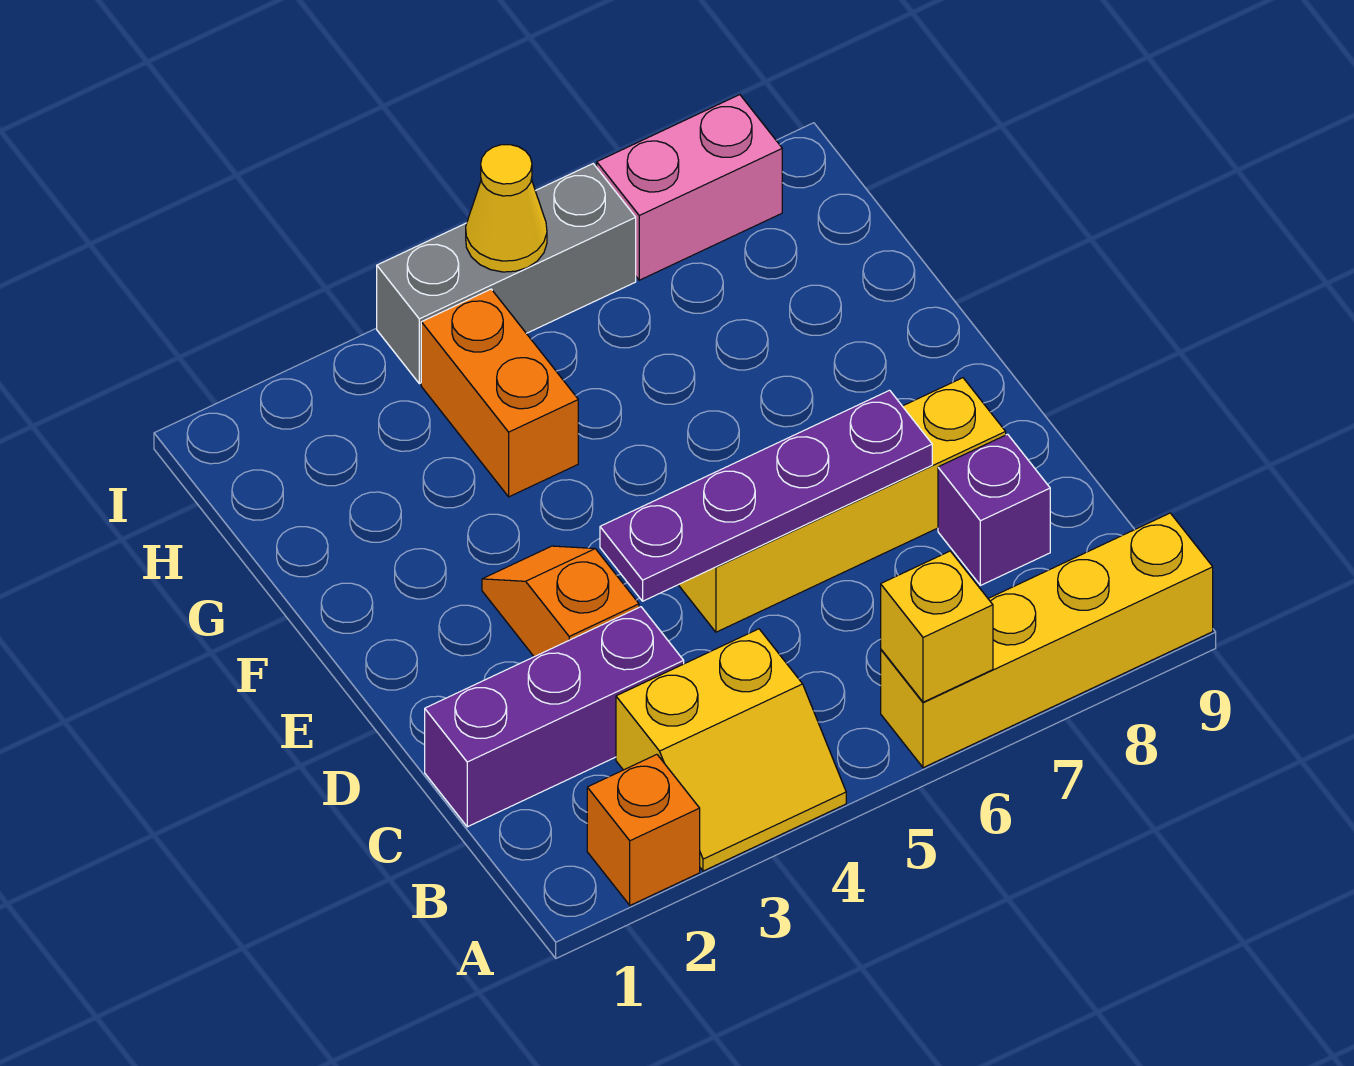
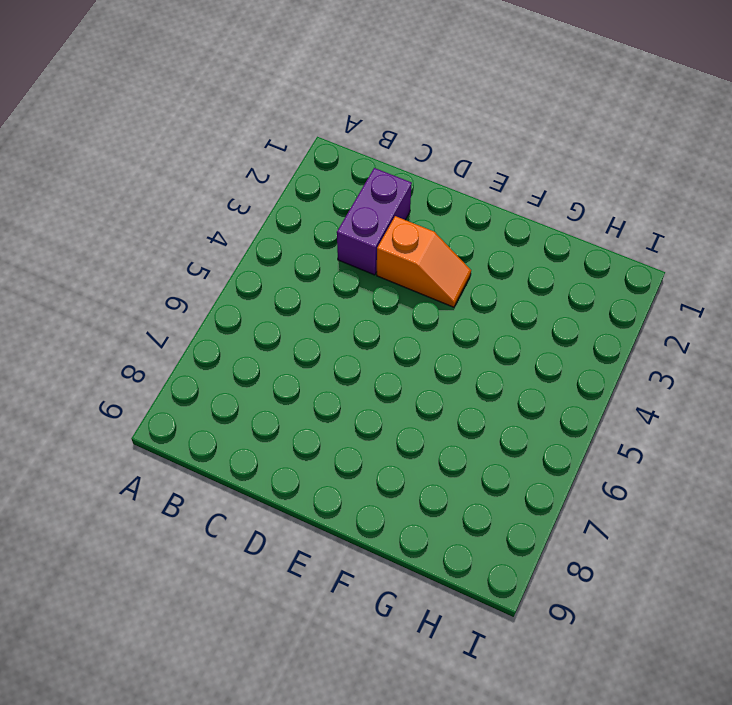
purple brick C2:C3 level 1 -> purple brick C1:C3 level 1
none -> orange brick A2 level 1
none -> yellow slope A3:B4 level 1 top B
none -> yellow brick A6:A9 level 1

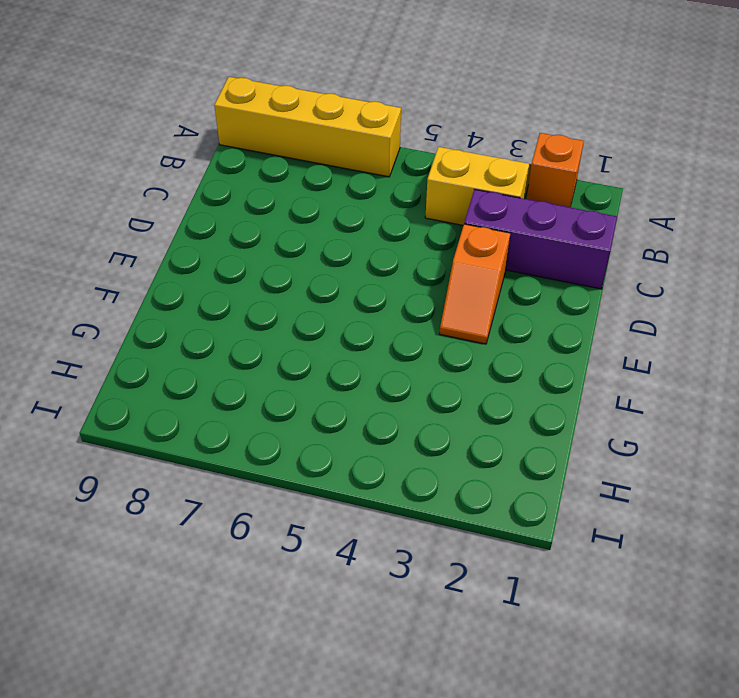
none -> purple brick C8 level 1
none -> yellow brick D5:D8 level 1
none -> orange brick G4:H4 level 1

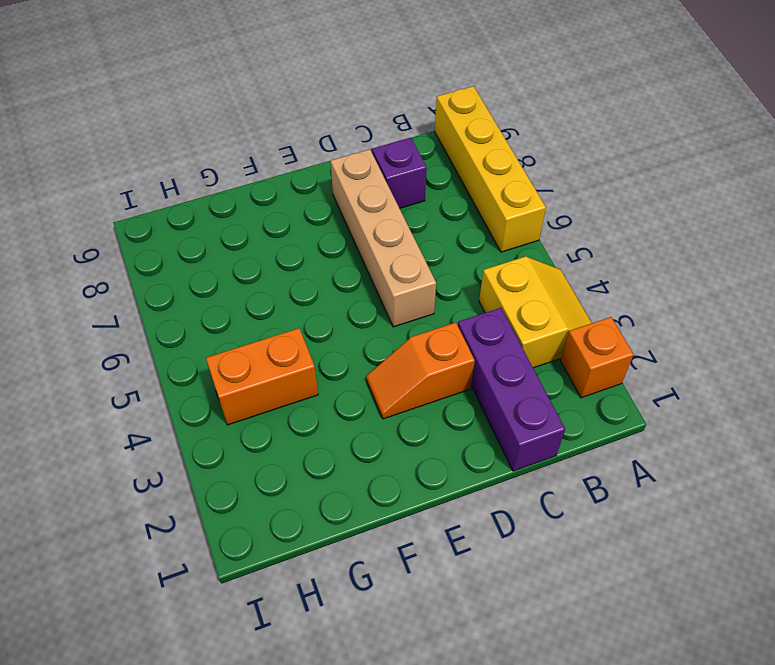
tan brick D5:D8 level 1 -> yellow brick D5:D8 level 1
none -> grey brick I4:I6 level 1
none -> pink brick I7:I8 level 1
none -> yellow brick A6 level 2

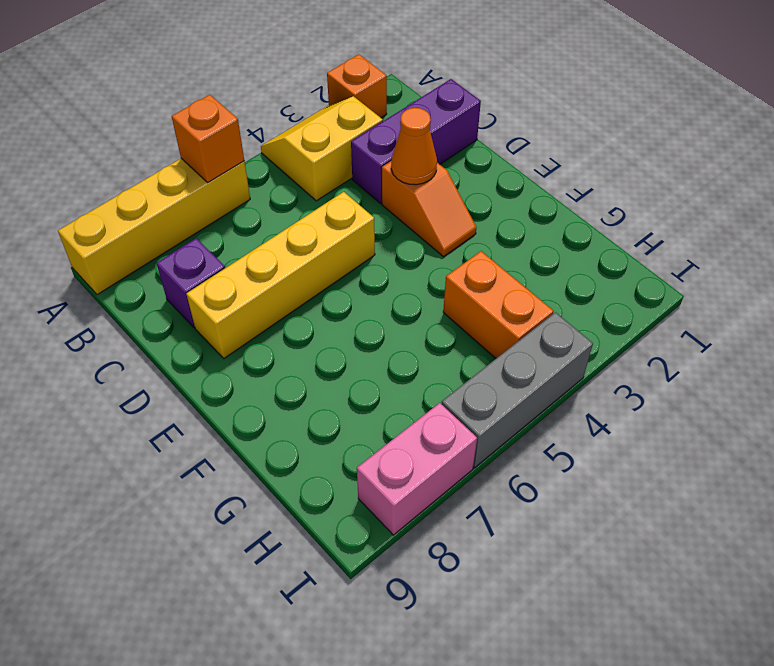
orange brick A6 level 2 -> yellow brick A6 level 2
orange cone D3 level 2 -> none
none -> purple plate D4:D7 level 2
none -> yellow cone I5 level 2

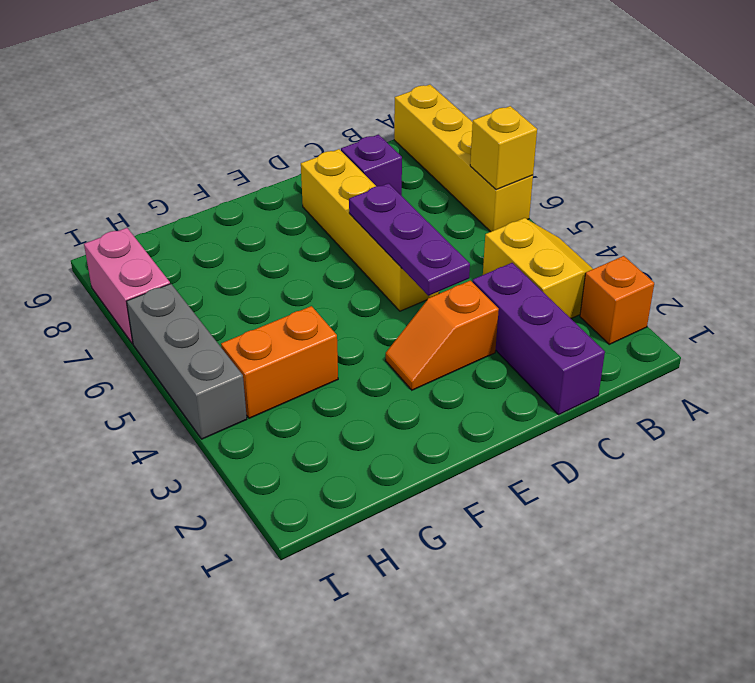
purple plate D4:D6 level 2 -> purple plate D4:D7 level 2
none -> yellow cone I5 level 2

